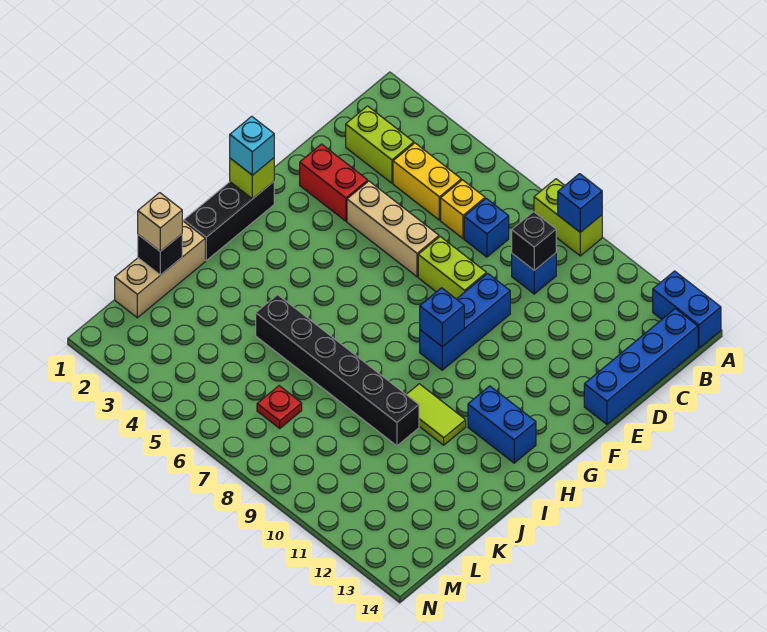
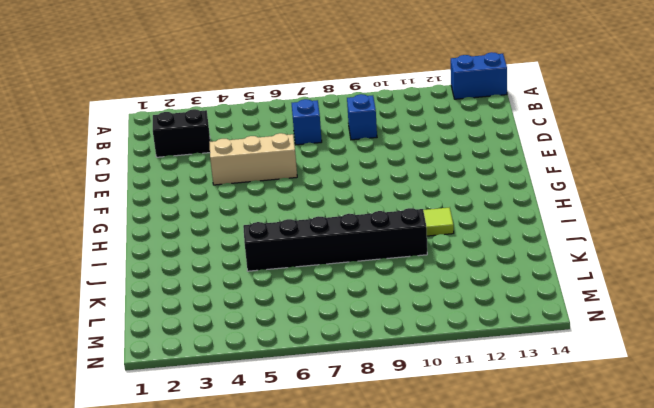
black brick C2:C3 level 1 -> lime brick C2:C3 level 1
none -> lime brick A8:A9 level 1
none -> blue brick B14:E14 level 1
none -> yellow brick C4:C5 level 1

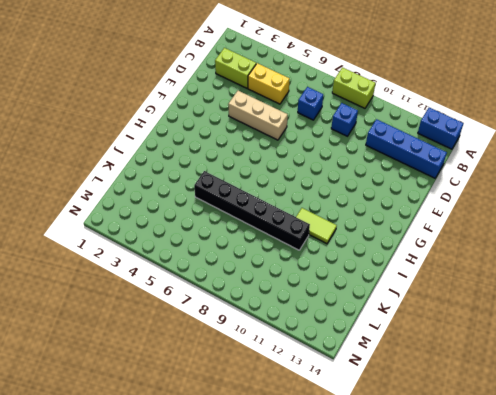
blue brick C11:C14 level 1 -> blue brick B14:E14 level 1
none -> yellow brick C6 level 1
none -> red brick E2:E3 level 1
none -> lime brick E7:E8 level 1

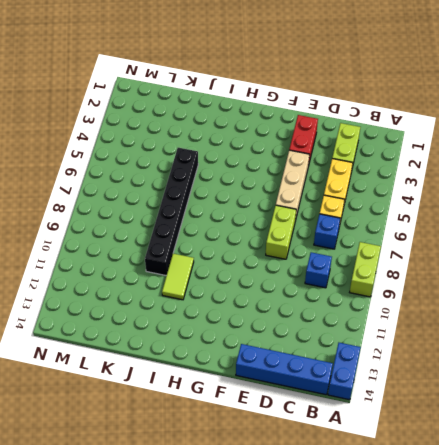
none -> blue brick E9:G9 level 1
none -> black brick G1:I1 level 1
none -> blue brick H12:H13 level 1

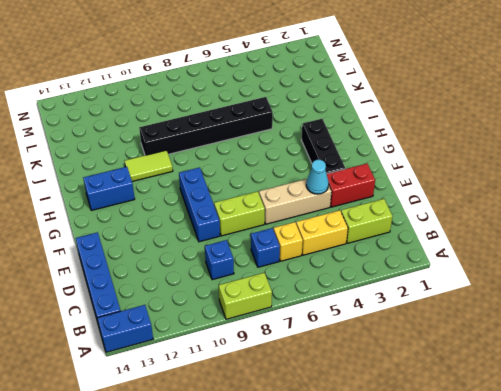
cyan cone E4 level 2 -> none
black brick F3:H3 level 1 -> black brick G1:I1 level 1
none -> tan brick J1:L1 level 1
none -> red plate L7 level 1
none -> blue brick A9 level 2

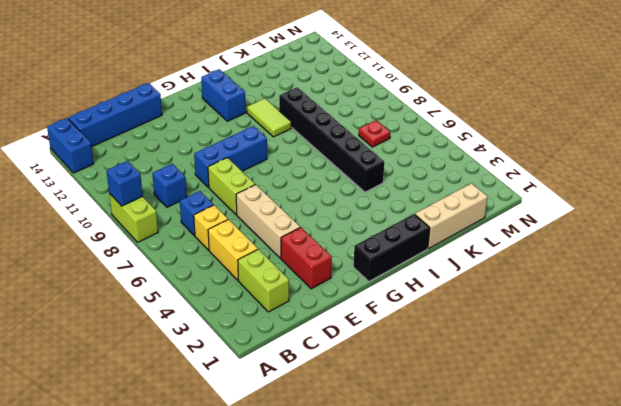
none -> black brick C9 level 2
none -> lime brick G1 level 2
none -> blue brick G9 level 2

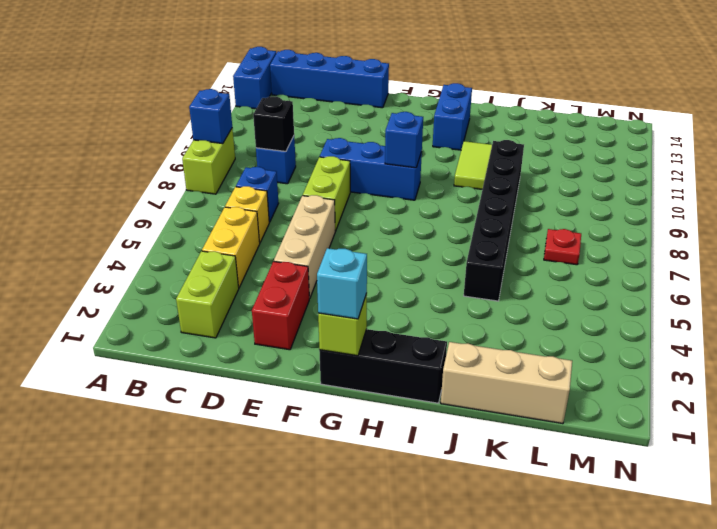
none -> black brick K1 level 2
none -> tan brick K1 level 3

